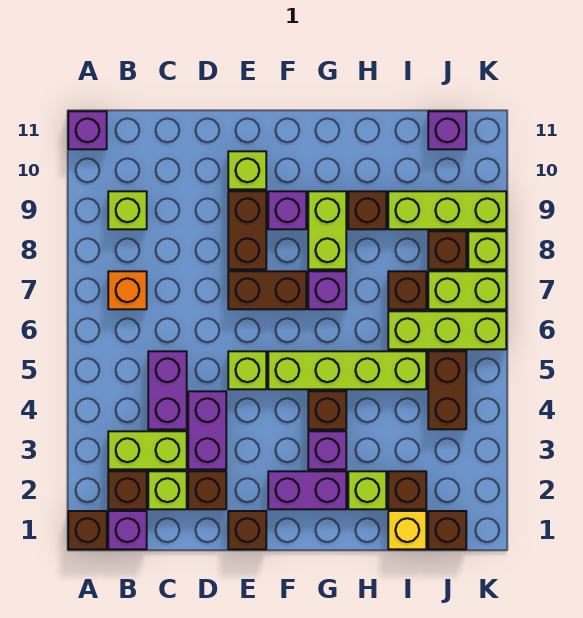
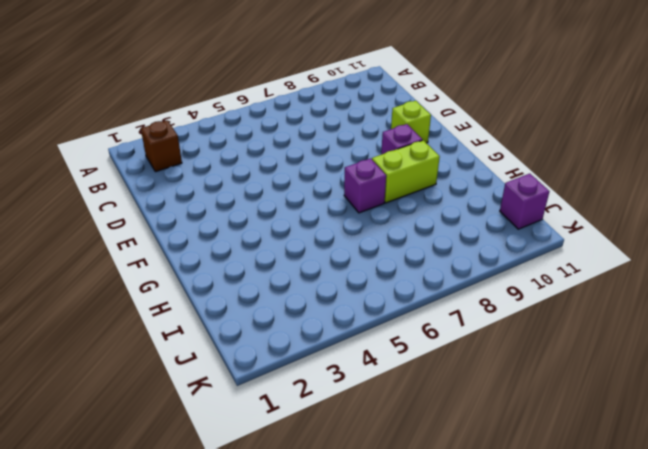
none -> brown brick A1 level 1
none -> purple brick A11 level 1
none -> purple brick B1 level 1
none -> lime brick B3:C3 level 1

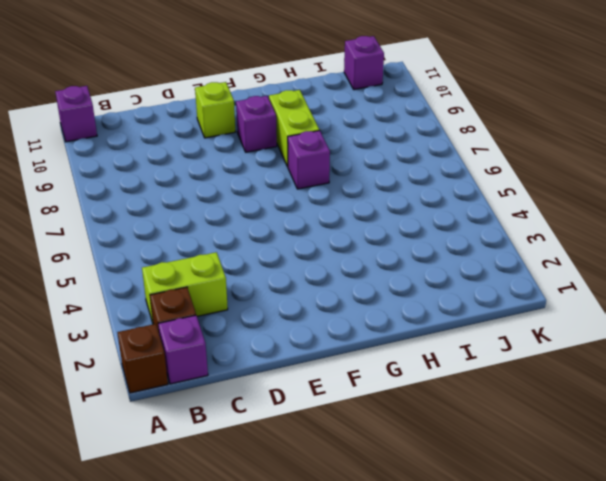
none -> orange brick B7 level 1
none -> lime brick B9 level 1
none -> lime brick C2 level 1
none -> purple brick C4:C5 level 1

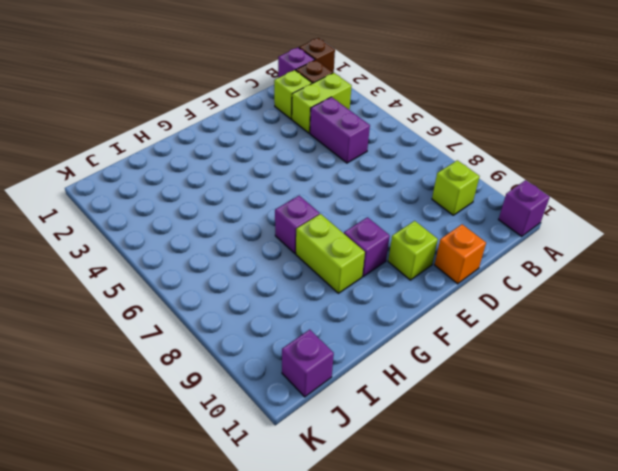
orange brick D11 level 1 -> orange brick B7 level 1
none -> brown brick D2 level 1
none -> purple brick D3:D4 level 1
none -> brown brick E1 level 1
none -> lime brick E5 level 1

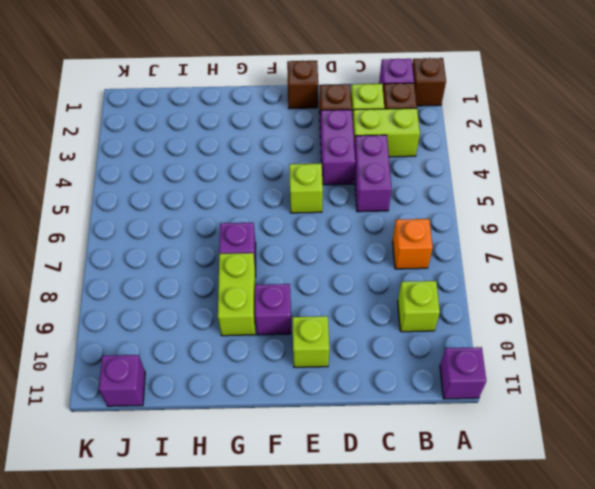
none -> brown brick E7:F7 level 1
none -> brown brick E8:E9 level 1
none -> purple brick F2:G2 level 1
none -> lime brick F5:I5 level 1

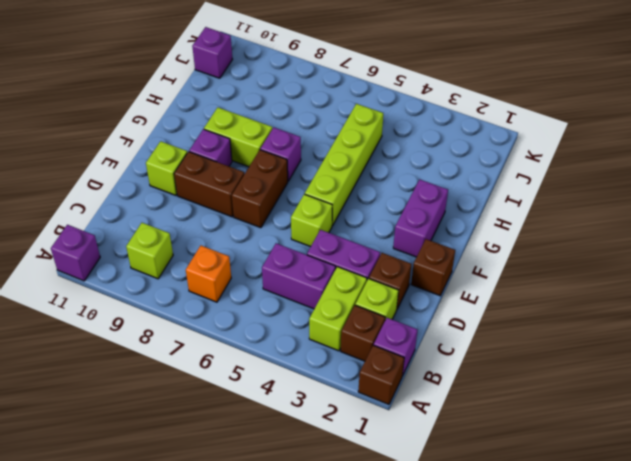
none -> purple brick G3 level 1
none -> brown brick G4 level 1
none -> lime brick H2 level 1
none -> brown brick H9 level 1

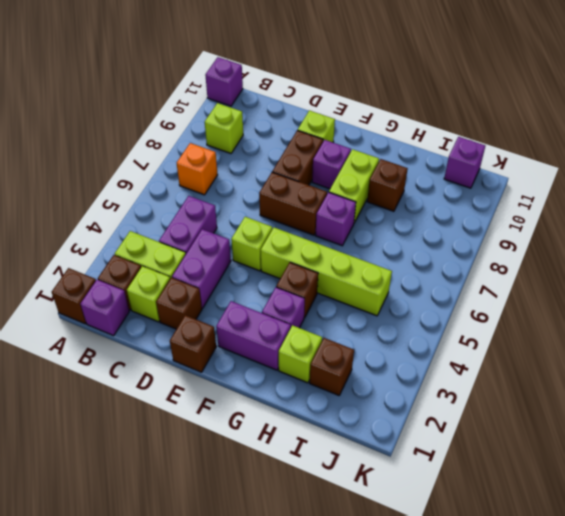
none -> yellow brick I1 level 1
none -> lime brick I6:K6 level 1
none -> brown brick I7 level 1
none -> lime brick I9:K9 level 1

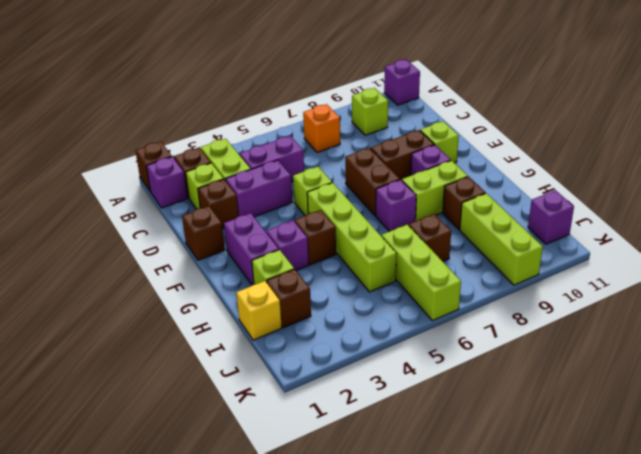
none -> brown brick J1 level 1
none -> brown brick J4:J5 level 1
none -> lime brick J7:K7 level 1
none -> brown brick J8 level 1

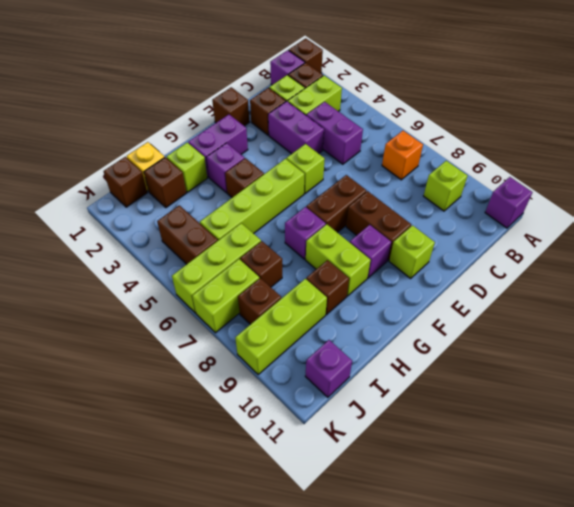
none -> lime brick K8 level 1

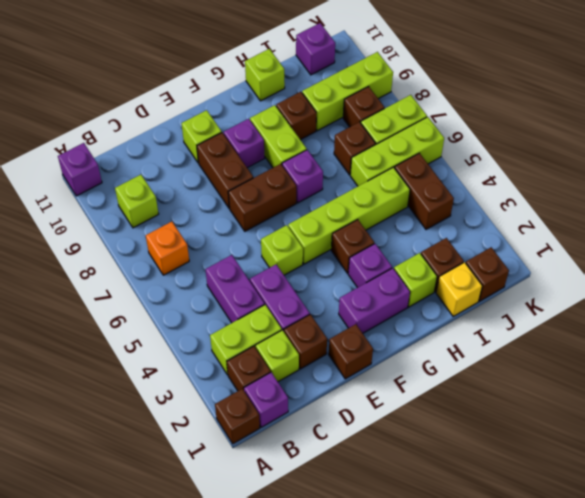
lime brick H11 level 1 -> lime brick K8 level 1

